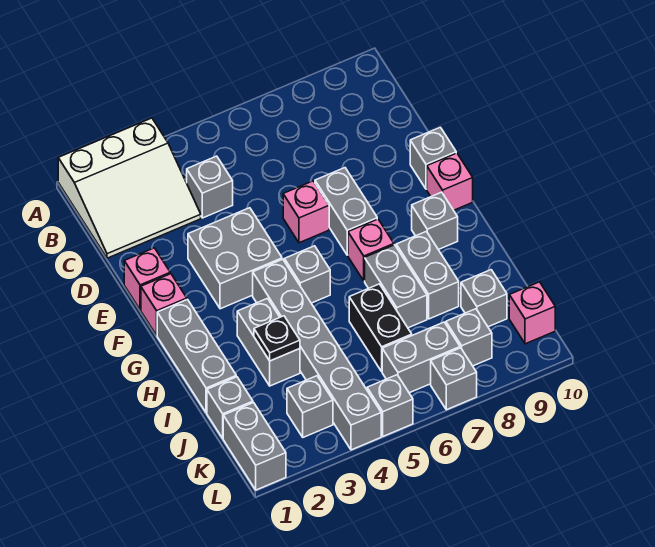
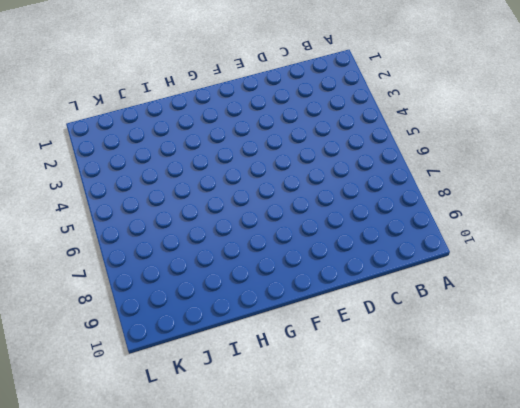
none -> white slope A1:C3 level 1 top A
none -> grey brick C4 level 1
none -> pink brick E1 level 1

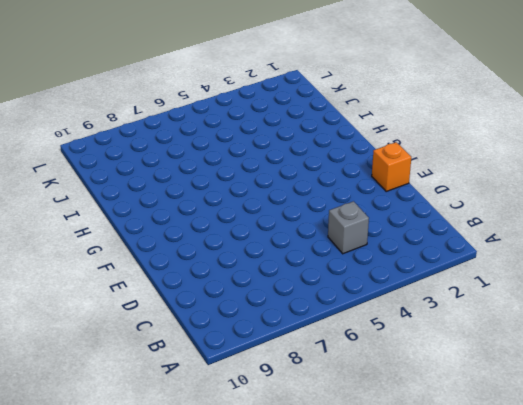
orange brick E1 level 1 -> pink brick E1 level 1
none -> white slope A1:C3 level 1 top A
none -> grey brick E3:F4 level 1
none -> pink brick E6 level 1

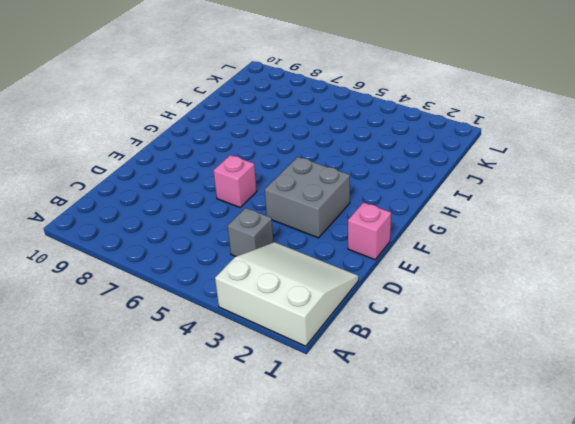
none -> grey brick E7:F7 level 1
none -> grey brick E10 level 1
none -> pink brick F1 level 1

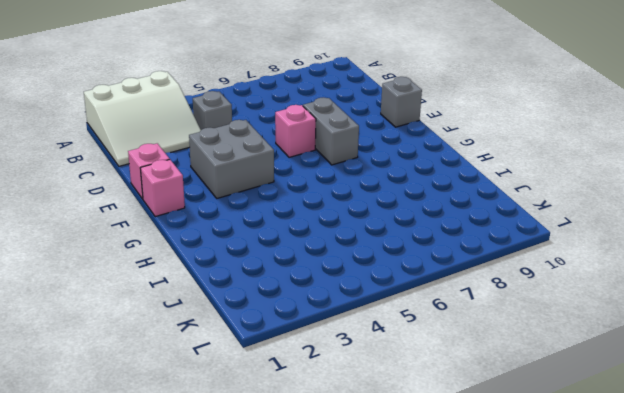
none -> pink brick F10 level 1
none -> grey brick G1:I1 level 1
none -> grey brick G4:L4 level 1

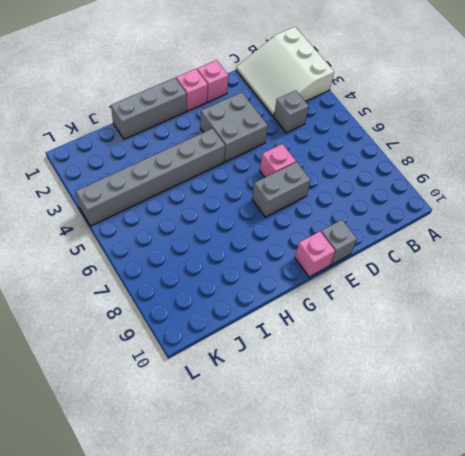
none -> grey brick G5 level 1
none -> pink brick G7 level 1
none -> grey brick G9 level 1

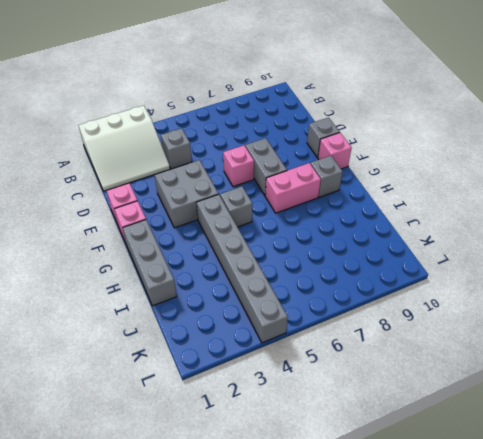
pink brick G7:G8 level 1 -> pink brick G7 level 1
none -> grey brick H3:I3 level 1
none -> grey brick H7:I7 level 1
none -> grey brick H8:I8 level 1

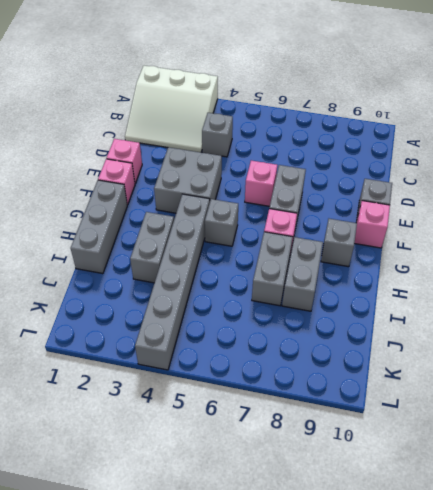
none -> black brick I6:J6 level 1
none -> grey brick J1 level 1
none -> grey brick J9 level 1

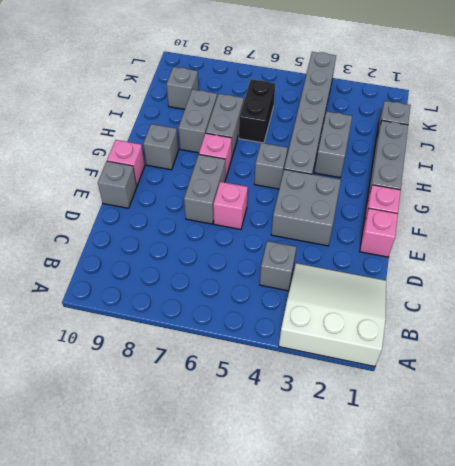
none -> grey brick K1:L1 level 1
none -> grey brick K3 level 1
none -> grey brick K6:K7 level 1

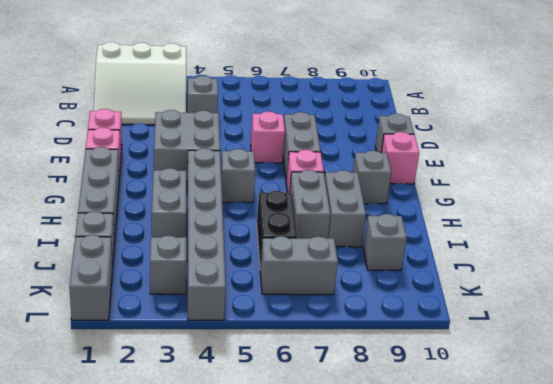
none -> grey brick K8 level 1
none -> pink brick K10 level 1
none -> grey brick L5 level 1

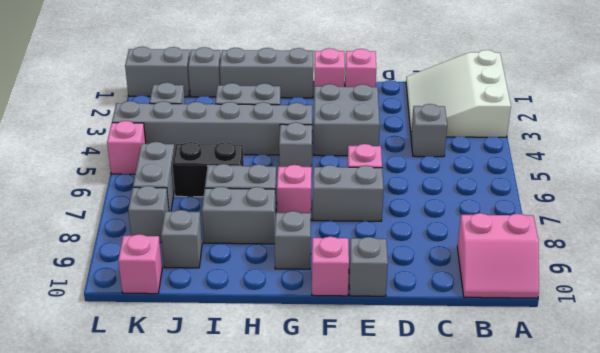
pink slope A9:B10 level 1 top 9 -> none
pink brick L5 level 1 -> grey brick L5 level 1
none -> grey brick L7 level 1
none -> black plate I3 level 2

